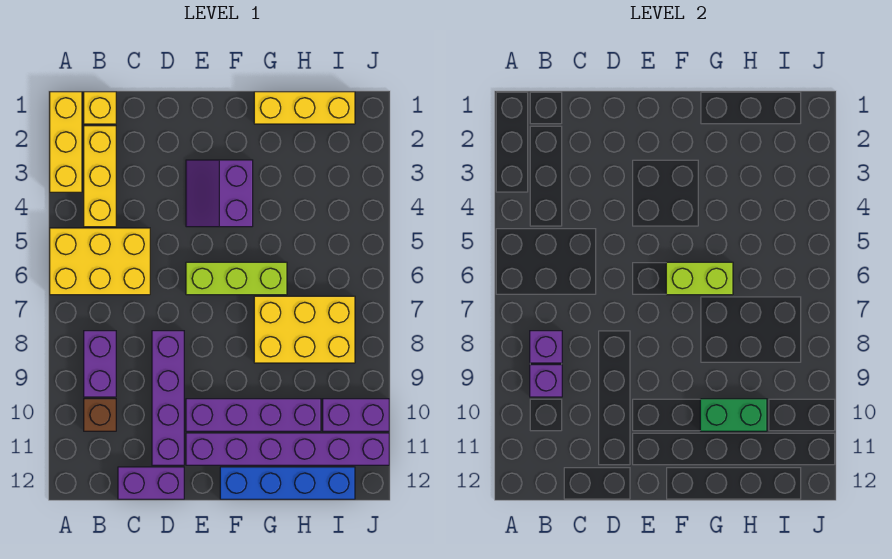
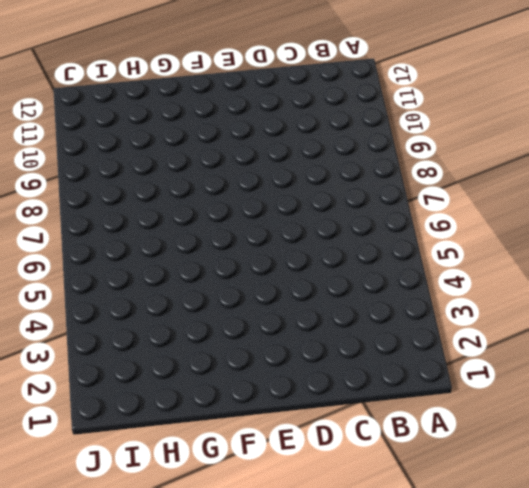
none -> yellow brick A1:A3 level 1
none -> yellow brick A5:C6 level 1
none -> yellow brick B1 level 1

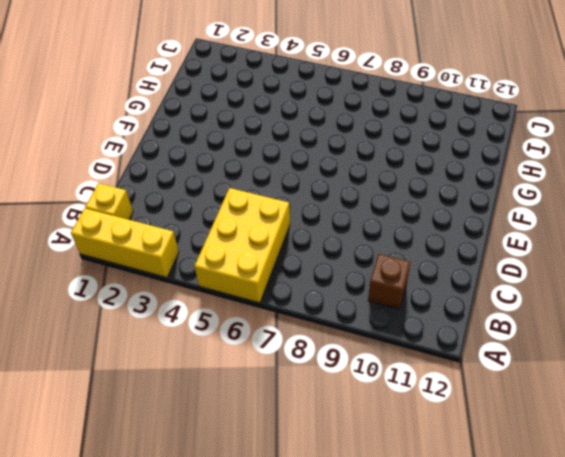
none -> yellow brick B2:B4 level 1
none -> purple brick B8:B9 level 1
none -> purple brick C12:D12 level 1

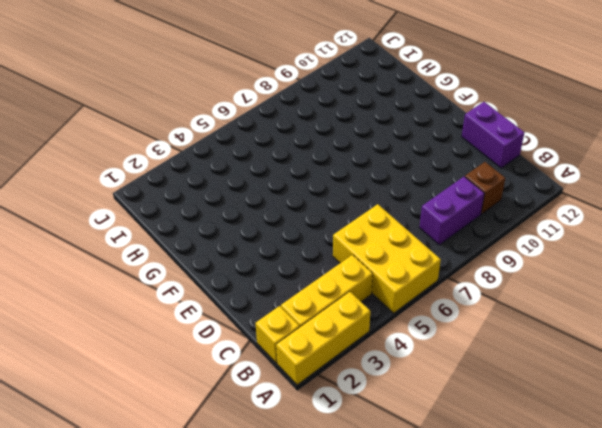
none -> purple brick D8:D11 level 1
none -> purple slope E3:F4 level 1 top F
none -> lime brick E6:G6 level 1

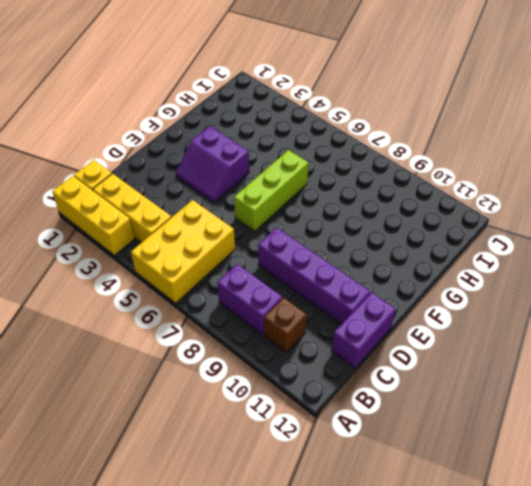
none -> purple brick E10:H10 level 1
none -> purple brick E11:J11 level 1
none -> blue brick F12:I12 level 1

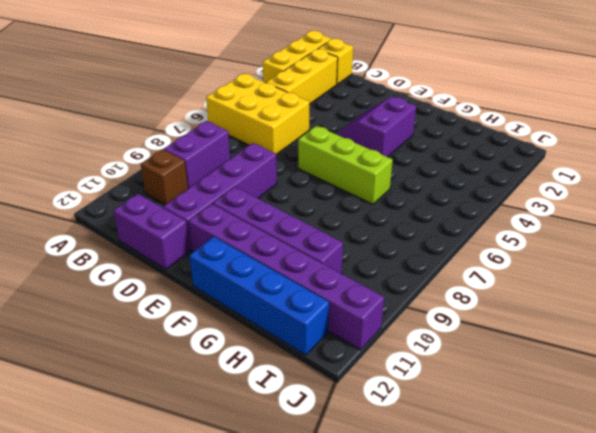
none -> yellow brick G1:I1 level 1
none -> yellow brick G7:I8 level 1
none -> purple brick I10:J10 level 1

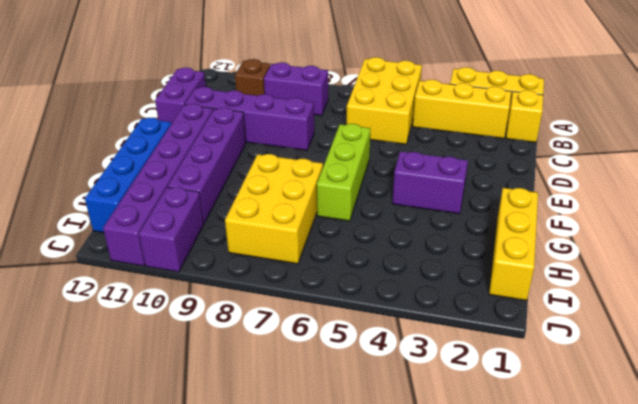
none -> purple brick B8 level 2
none -> purple brick B9 level 2
none -> lime brick F6:G6 level 2

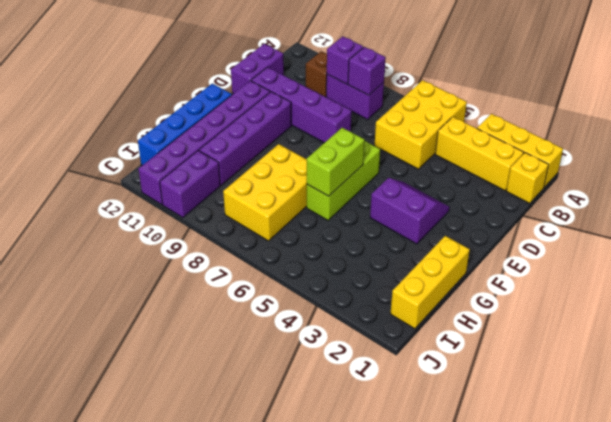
none -> green brick G10:H10 level 2

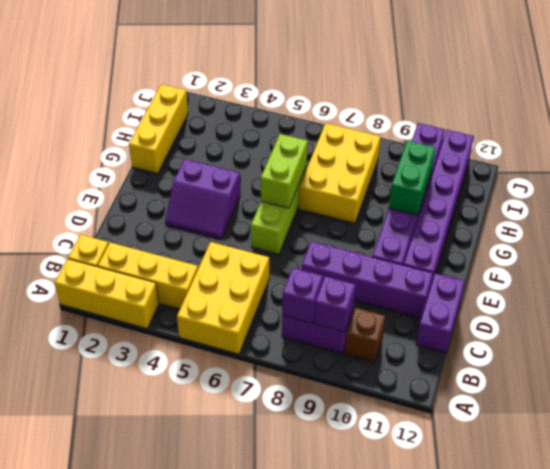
none -> blue brick F12:I12 level 1

